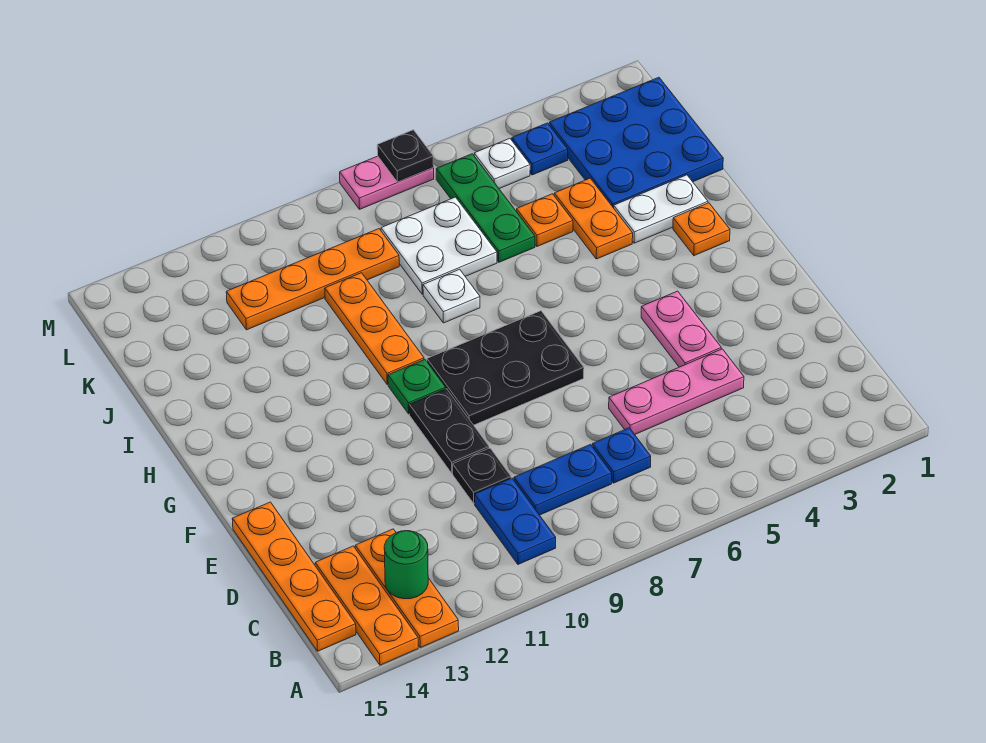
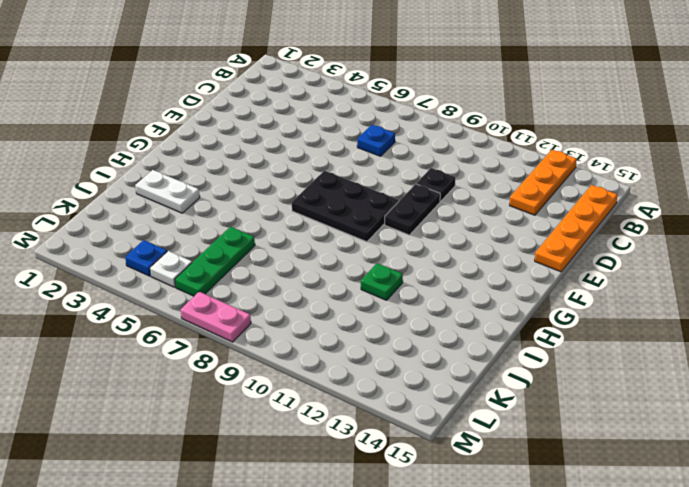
green plate I11 level 1 -> green plate G10 level 1
none -> orange plate A14:C14 level 1
none -> blue plate B10:C10 level 1
none -> blue plate C8:C9 level 1

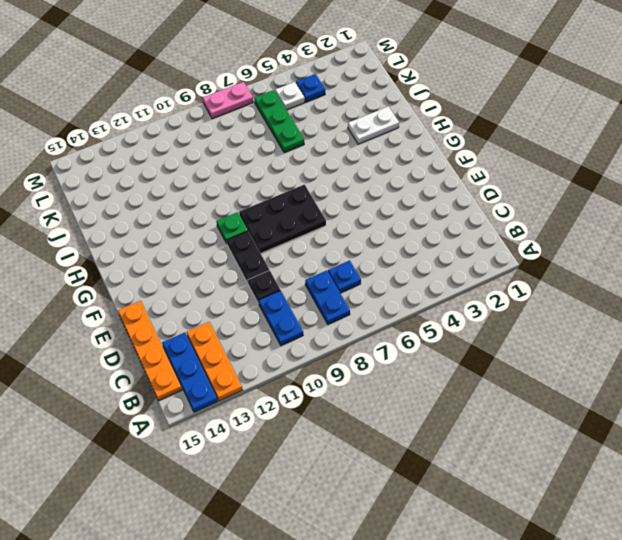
blue plate A14:C14 level 1 -> orange plate A14:C14 level 1
blue plate B8:C8 level 1 -> blue plate C8:C9 level 1
none -> pink plate D4:D6 level 1
none -> pink plate E4:F4 level 1
none -> orange plate H2 level 1

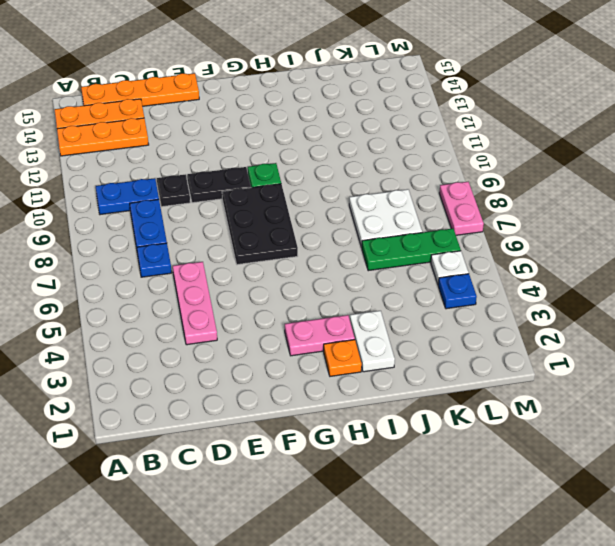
pink plate G3:H3 level 1 -> pink plate E4:F4 level 1
none -> orange plate H10:J10 level 1
none -> orange plate I4:J4 level 1
none -> white plate I8 level 1

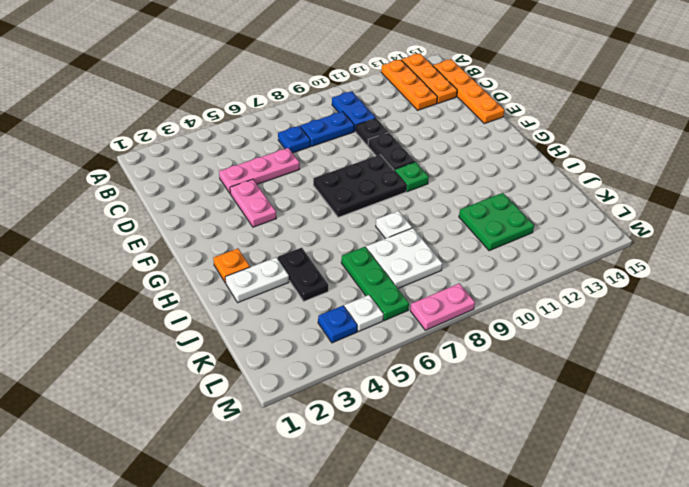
black plate I4:J4 level 1 -> orange plate I4:J4 level 1
green plate J11:K12 level 1 -> orange plate K9:K12 level 1
none -> orange plate H10:J10 level 1
none -> blue plate J1:L3 level 1
none -> orange plate J5 level 1

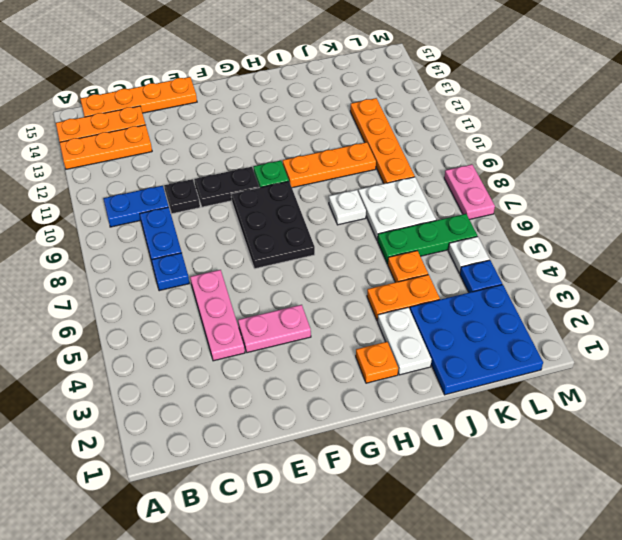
none -> green round brick B13 level 2
none -> black plate M7 level 2

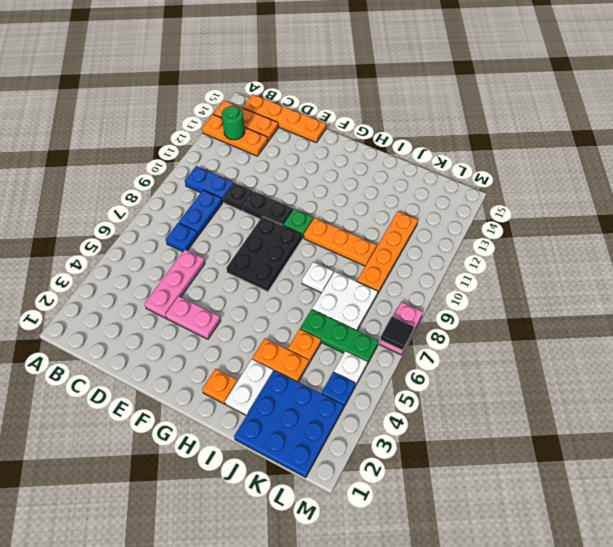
black tile M7 level 2 -> black plate M7 level 2

